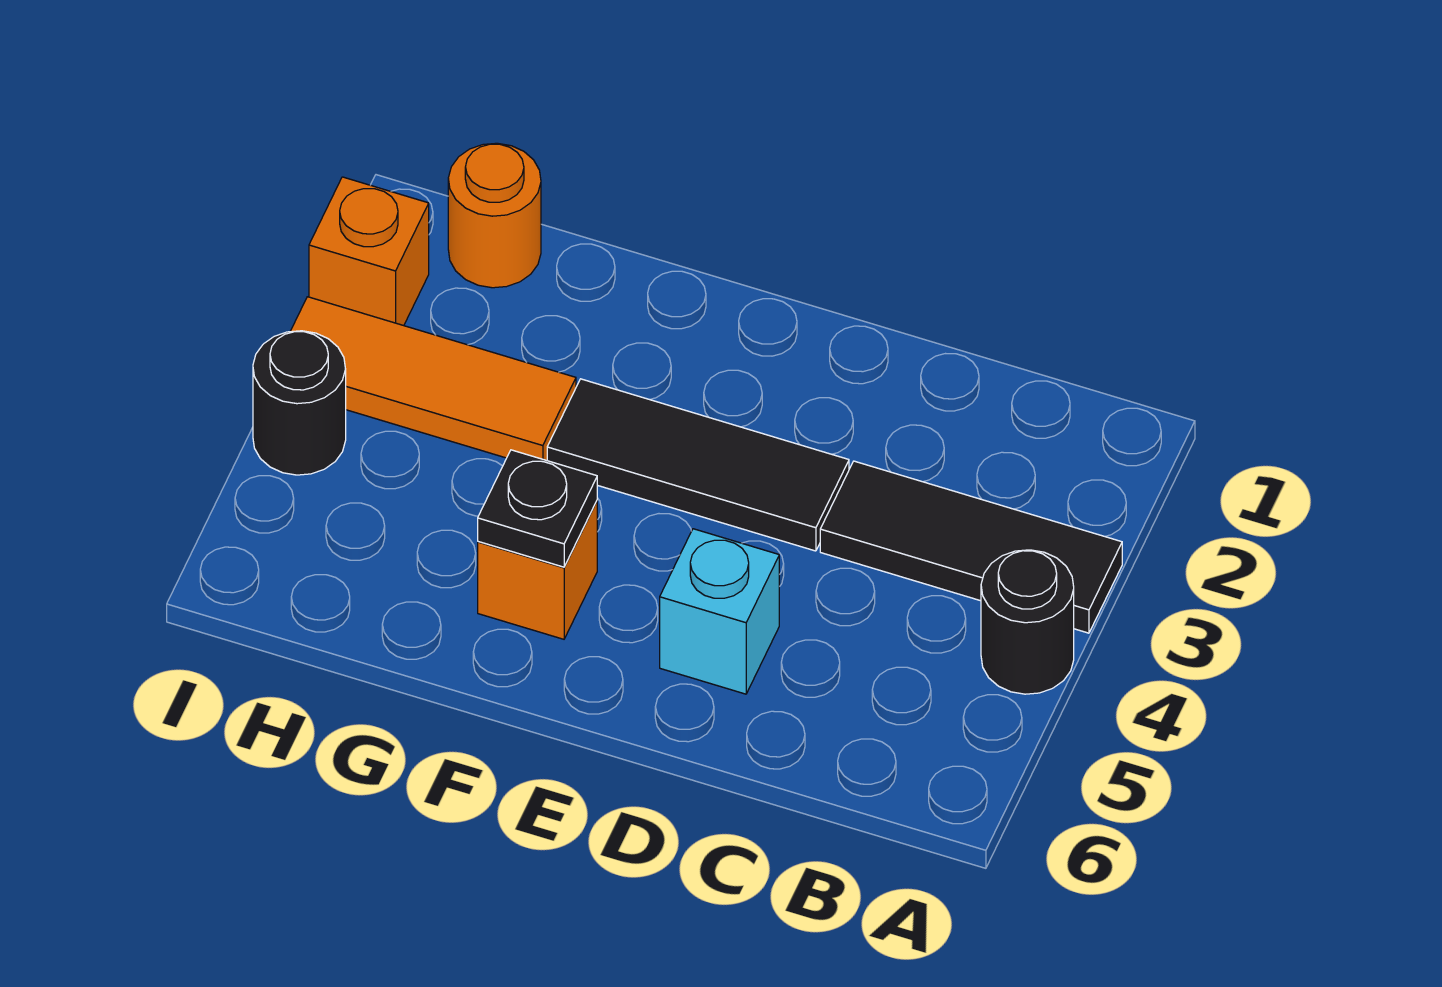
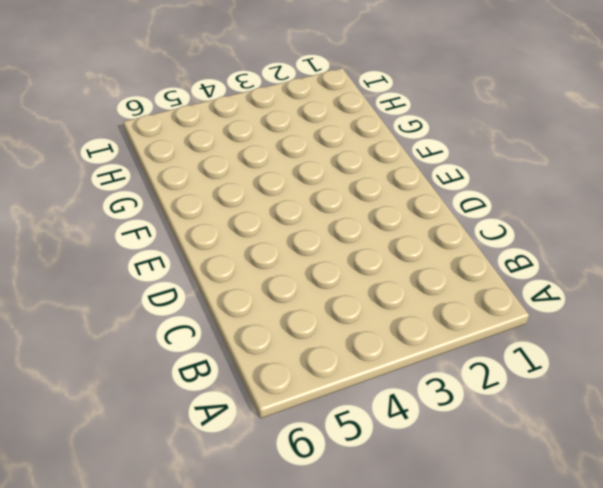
none -> black tile A3:C3 level 1
none -> black round brick A4 level 1

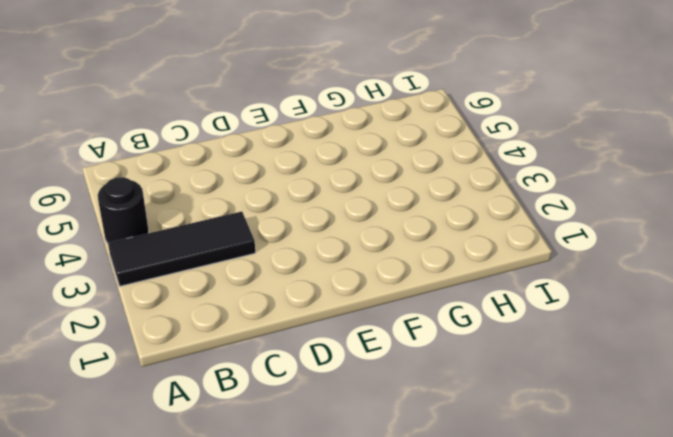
none -> black tile D3:F3 level 1
none -> cyan brick D5 level 1

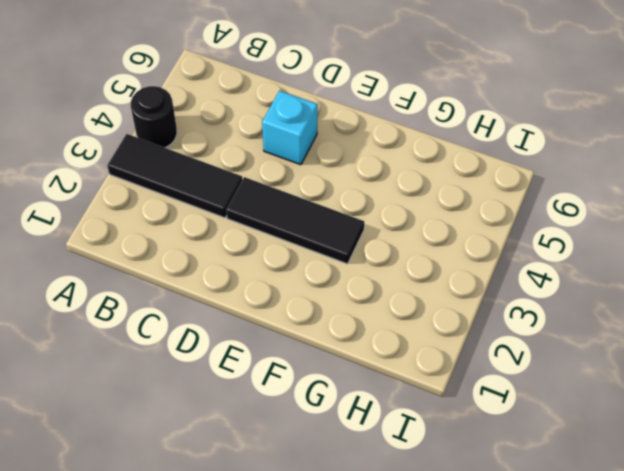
none -> orange brick F5 level 1
none -> orange tile G3:I3 level 1

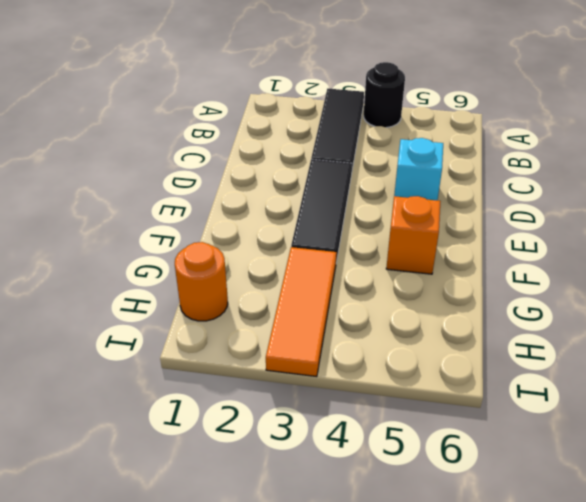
none -> orange brick I2 level 1
none -> black round brick I4 level 1

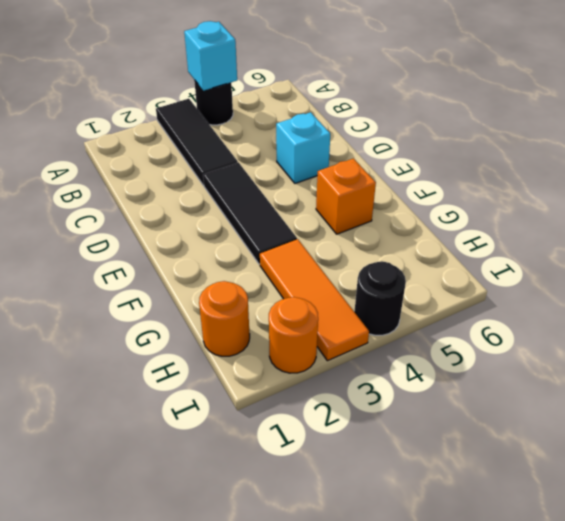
cyan brick A4 level 2 -> none
orange round brick I2 level 1 -> orange brick I2 level 1
none -> black plate F5 level 2

